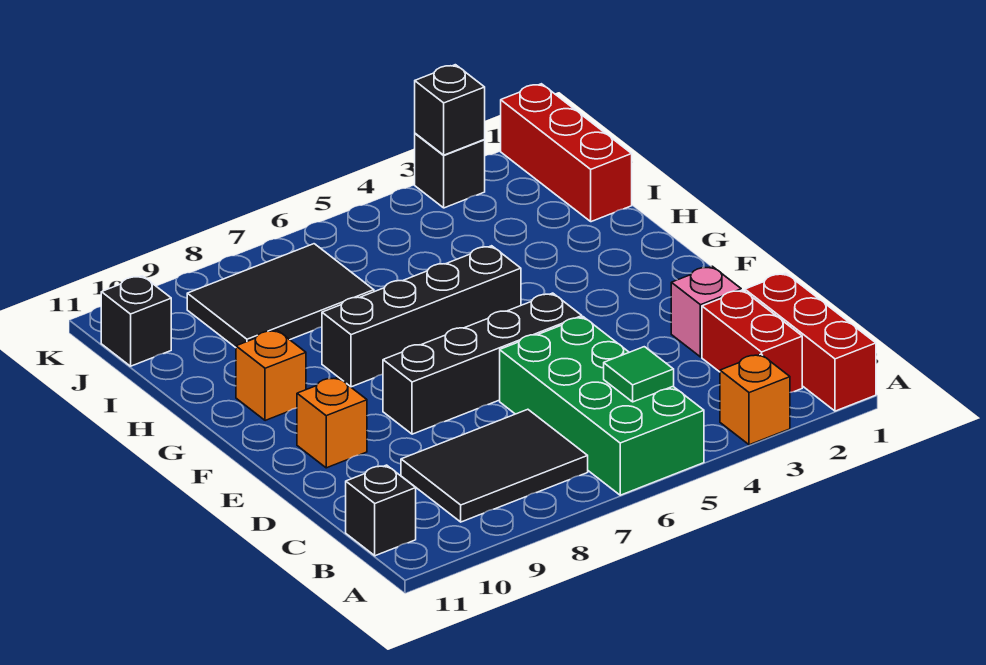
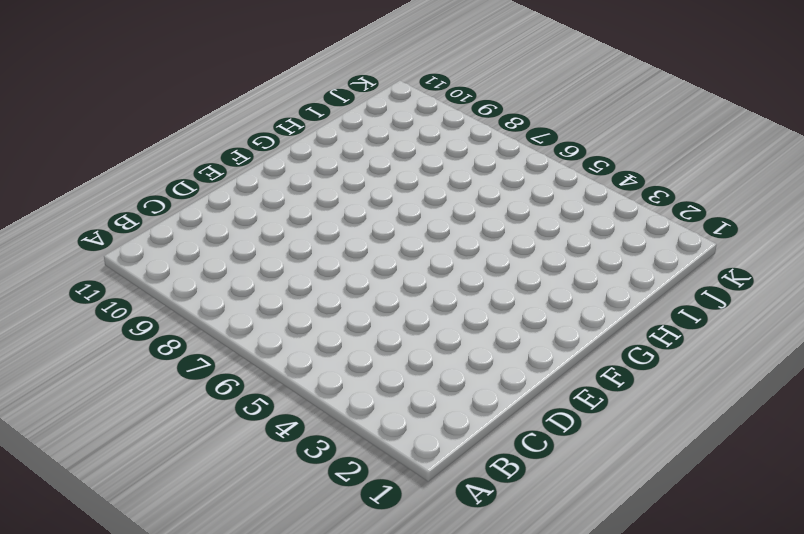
none -> red brick A1:C1 level 1
none -> orange brick A3 level 1
none -> green brick A5:D6 level 1

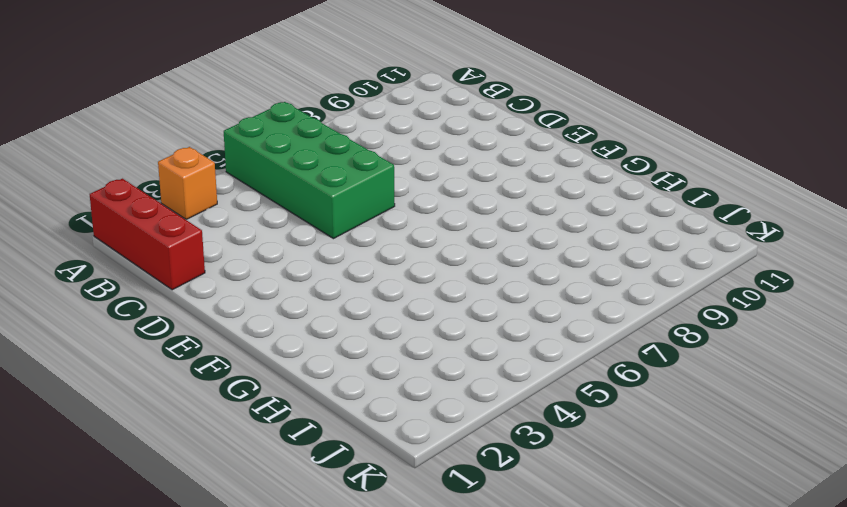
none -> red brick B2:C2 level 1
none -> black tile B7:C9 level 1
none -> black brick B11 level 1

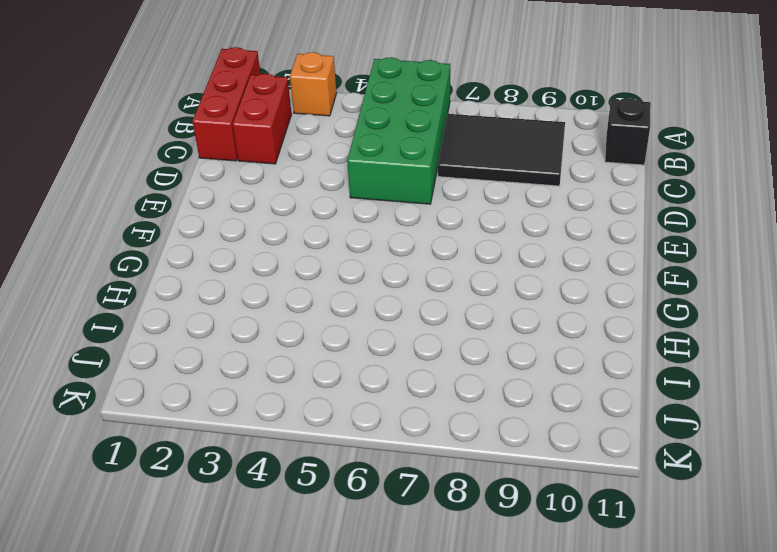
none -> pink brick D2 level 1
none -> black brick E5:E8 level 1
none -> orange brick E10 level 1

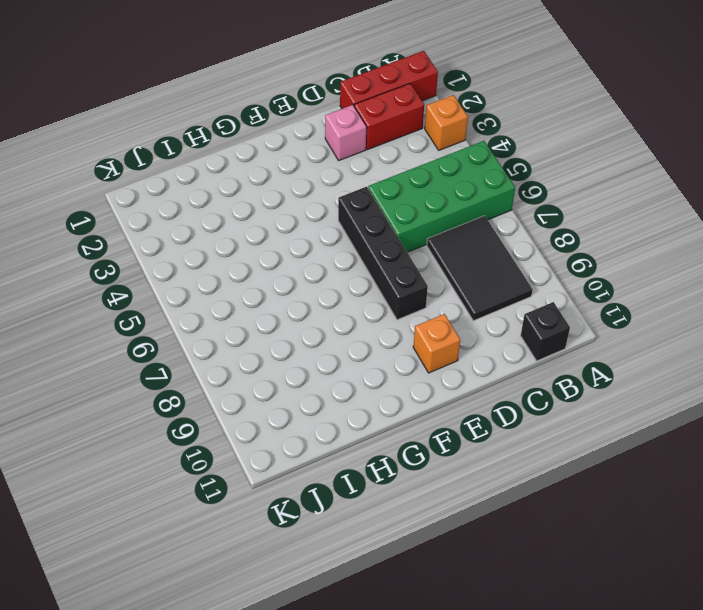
none -> black brick G5:G8 level 1
none -> orange brick G10 level 1
none -> red brick I1:K1 level 1

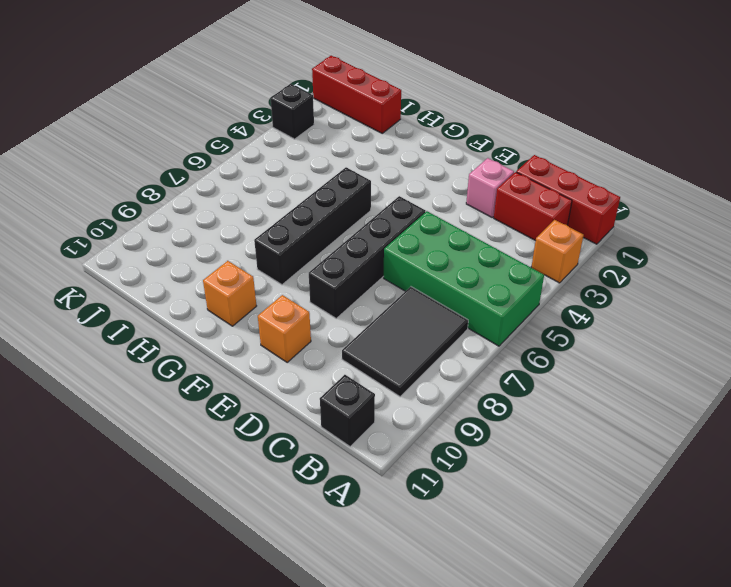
none -> black tile I7:J9 level 1
none -> black brick J11 level 1
none -> green tile B5 level 2

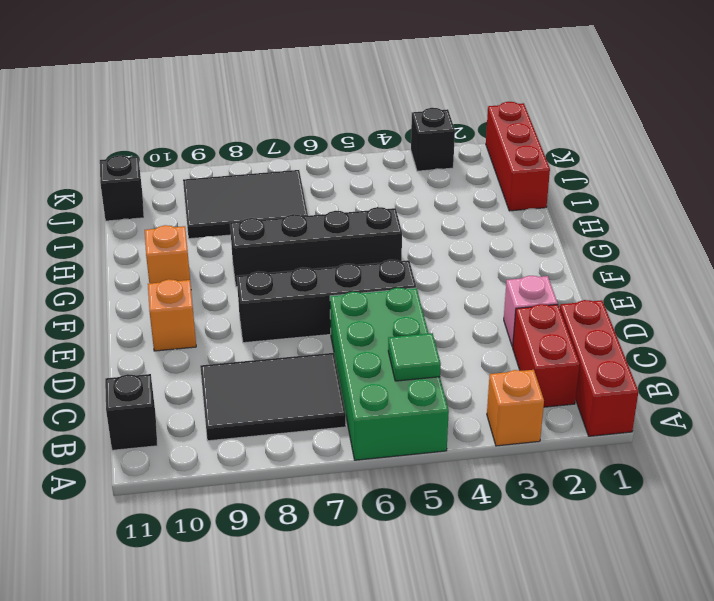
none -> black brick K3 level 2

